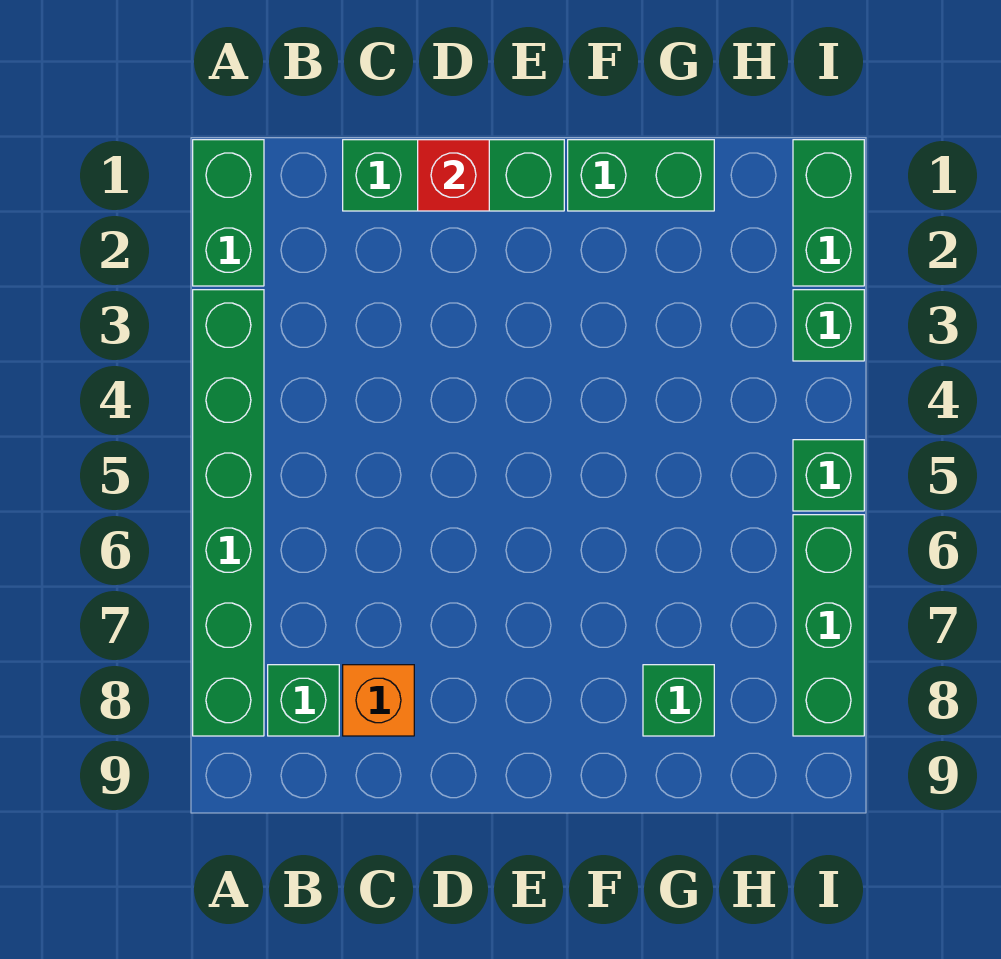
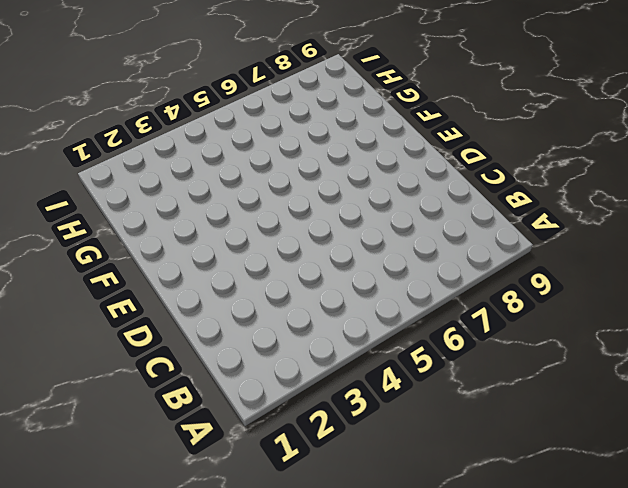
none -> green brick A1:A2 level 1
none -> green brick A3:A8 level 1
none -> green brick B8 level 1

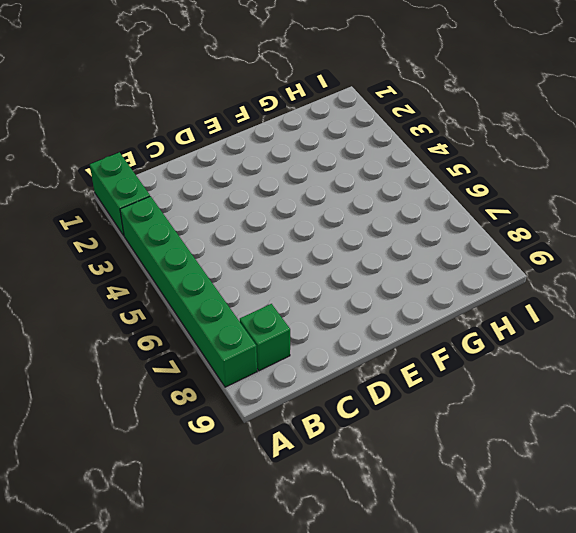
none -> green brick C1:E1 level 1
none -> orange brick C8 level 1
none -> green brick F1:G1 level 1

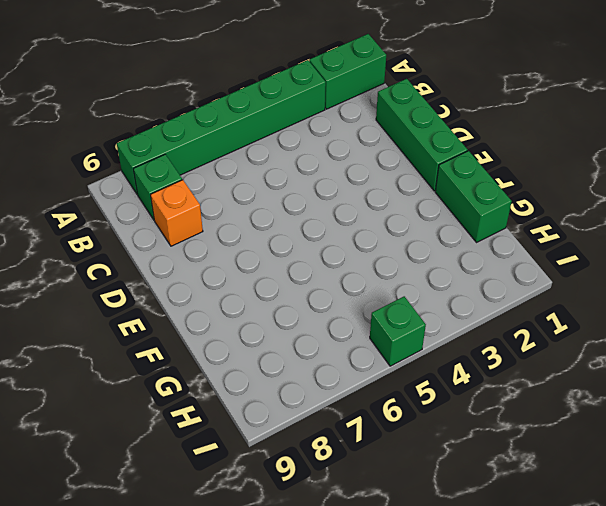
none -> green brick G8 level 1
none -> green brick I1:I2 level 1
none -> green brick I3 level 1

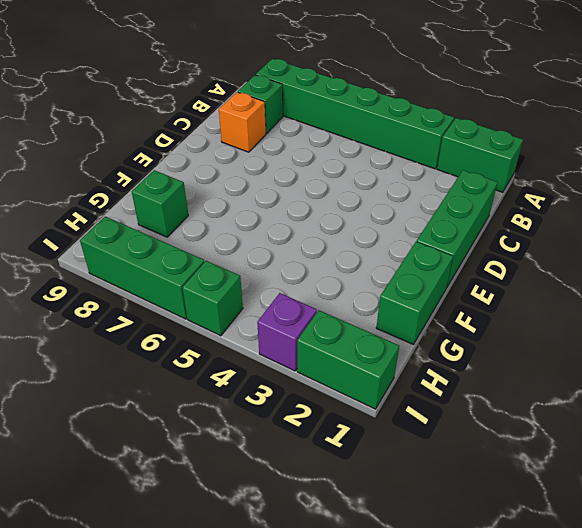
purple brick I3 level 1 -> green brick I3 level 1
none -> red brick D1 level 2

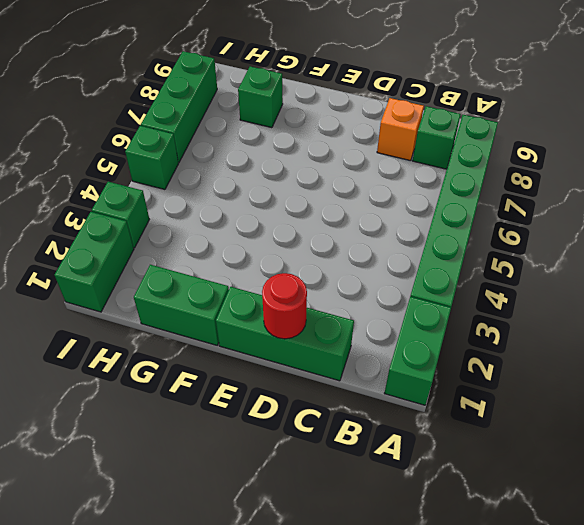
red round brick D1 level 2 -> red brick D1 level 2

